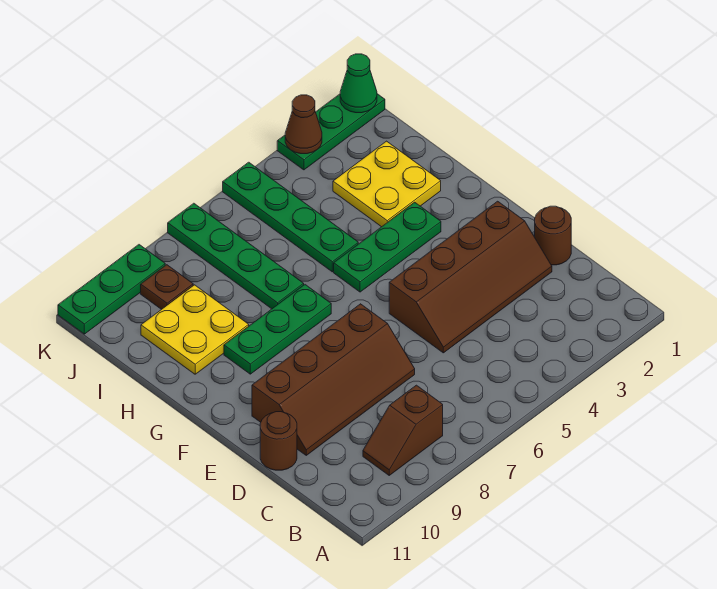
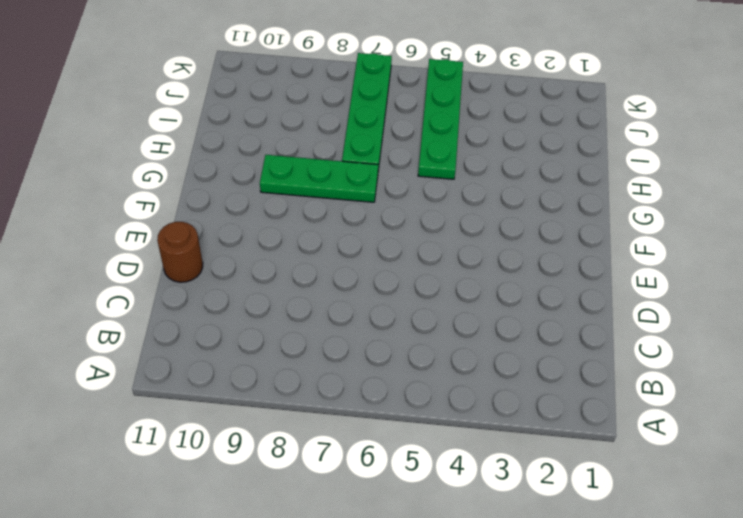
none -> brown slope B8:B9 level 1 top 8
none -> brown round brick D1 level 1
none -> brown slope D2:E5 level 1 top E

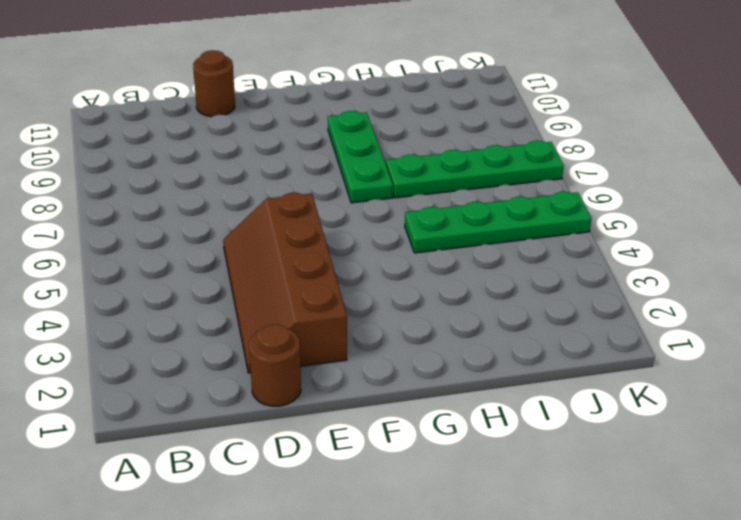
none -> brown slope B8:B9 level 1 top 8
none -> brown slope D7:E10 level 1 top E
none -> green plate G3:G5 level 1

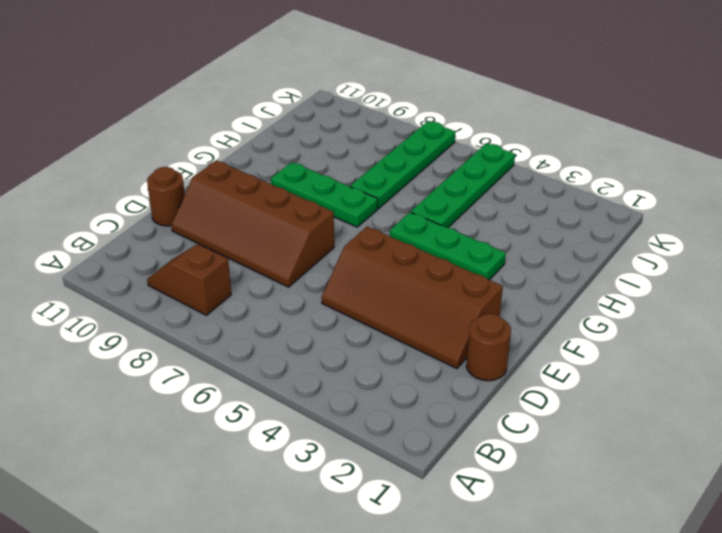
none -> yellow plate H2:I3 level 1
none -> yellow plate H9:I10 level 1
none -> brown plate J9 level 1

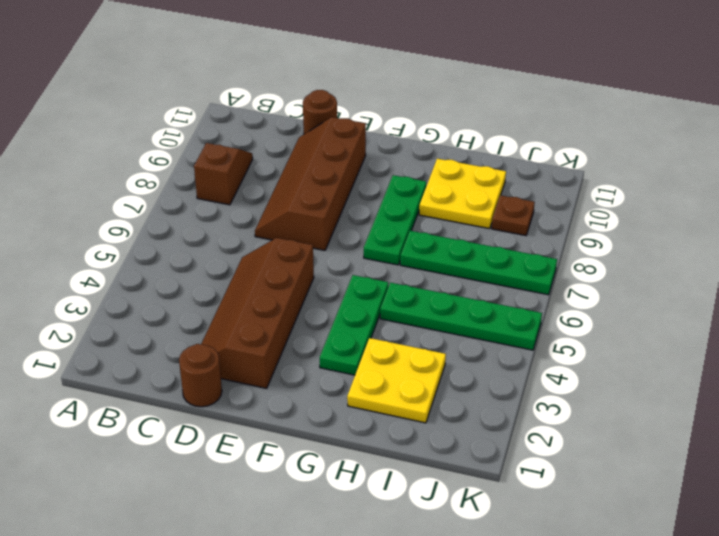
none -> green plate K1:K3 level 1
none -> green plate K9:K11 level 1
none -> green cone K1 level 2

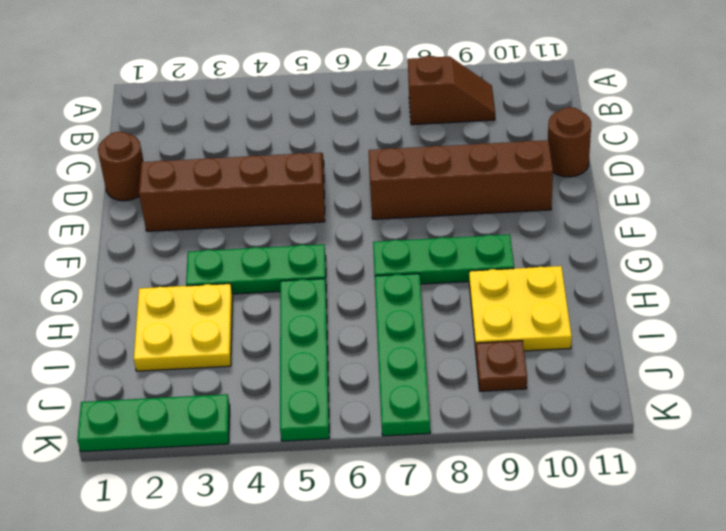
none -> green plate K9:K11 level 1
none -> green cone K1 level 2
none -> brown cone K3 level 2

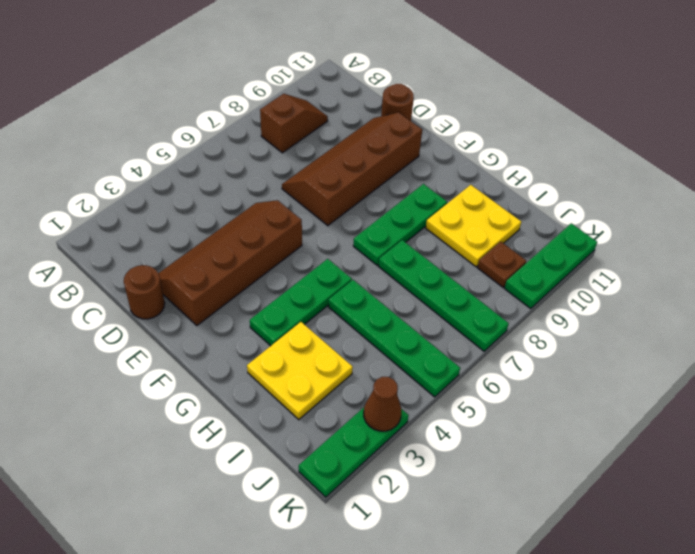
none -> green cone K1 level 2

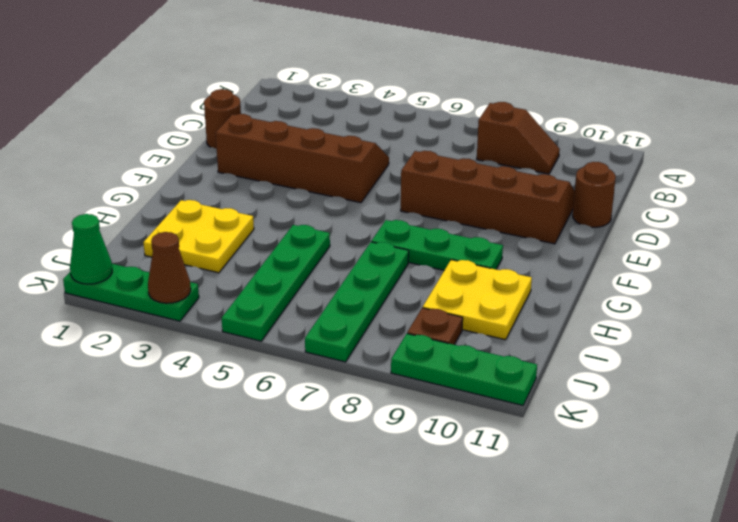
none -> green plate G3:G5 level 1

